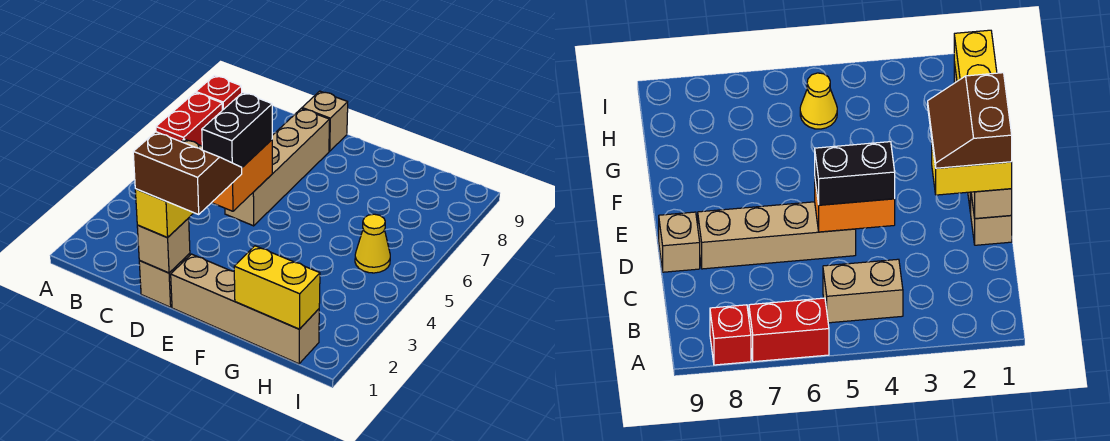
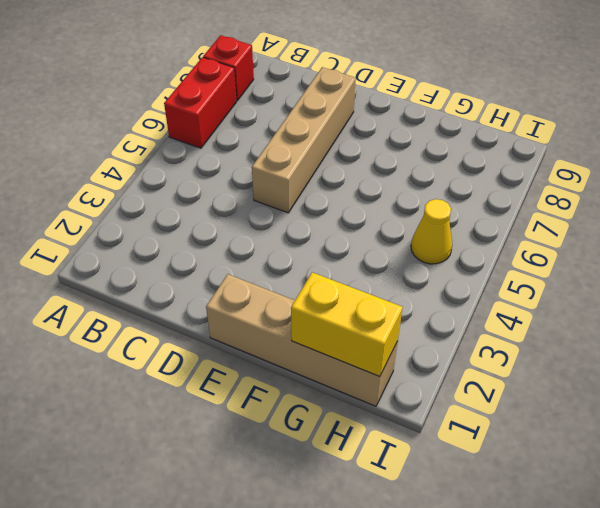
none -> tan brick B4:B5 level 1
none -> tan brick D1 level 1
none -> tan brick D9 level 1

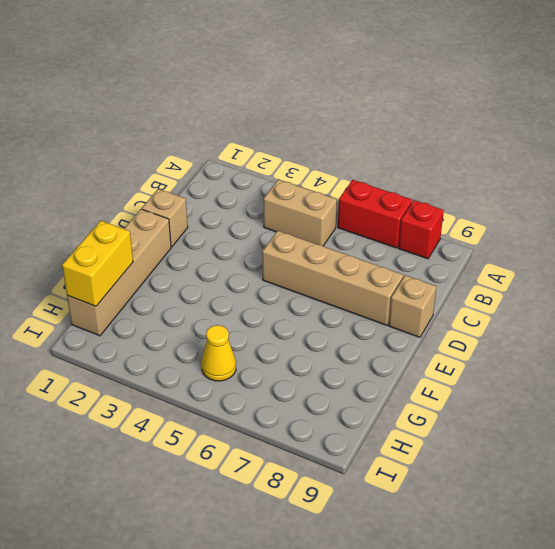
none -> tan brick D1 level 2
none -> orange brick D4:D5 level 2
none -> yellow brick D1:D2 level 3

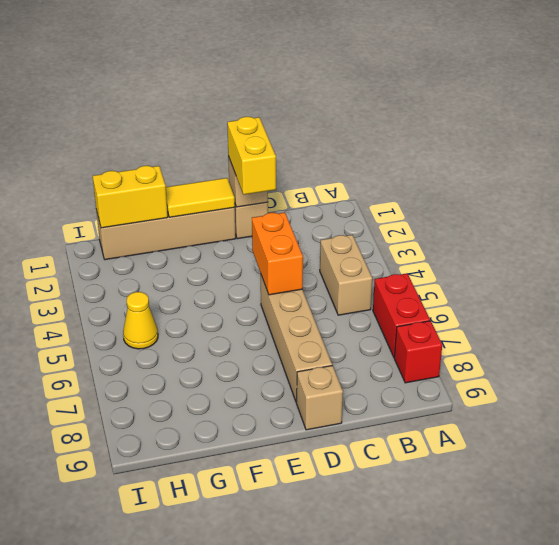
yellow tile E1:F1 level 2 -> none
none -> black brick D4:D5 level 3
none -> brown slope D1:E2 level 4 top 1

